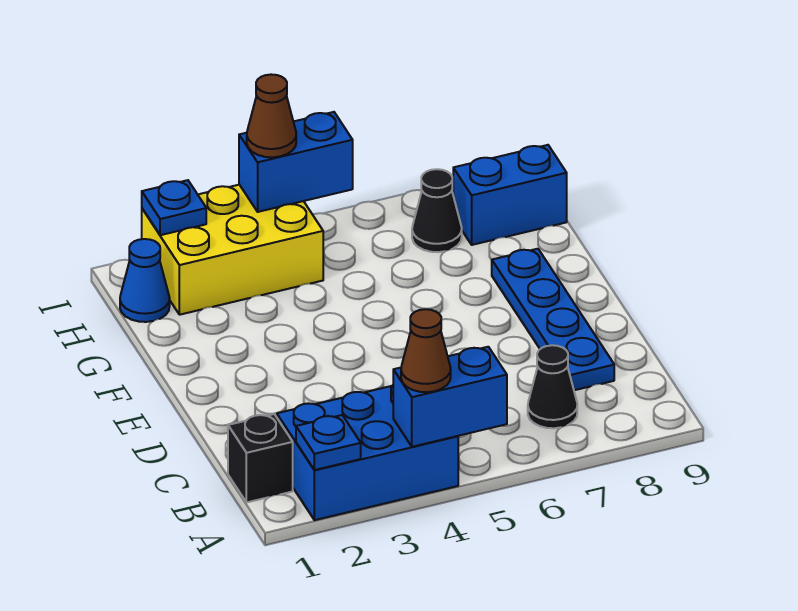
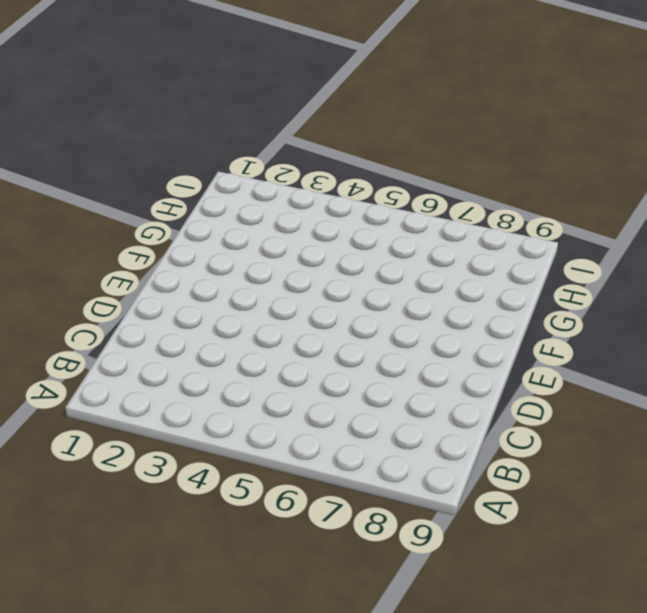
none -> blue brick A2:B4 level 1
none -> black brick B1 level 1
none -> black cone B7 level 1

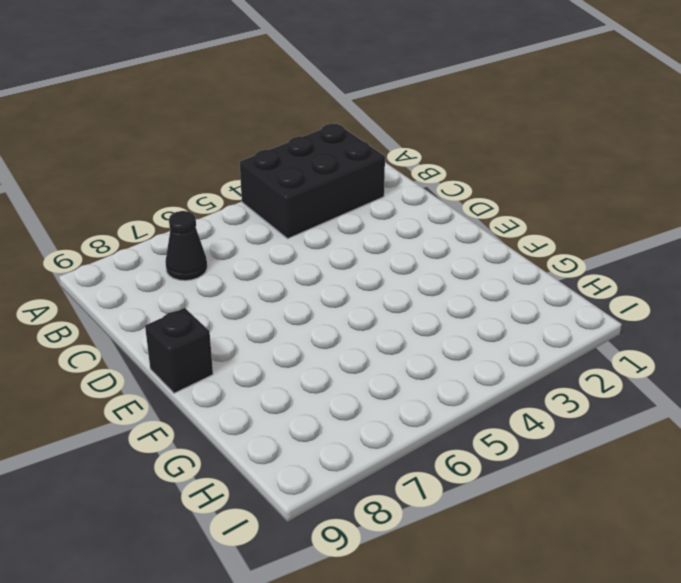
black brick A2:B4 level 1 -> blue brick A2:B4 level 1
black brick E9 level 1 -> black brick B1 level 1
none -> blue plate C8:F8 level 1
none -> blue cone H1 level 1
none -> yellow brick H2:I4 level 1

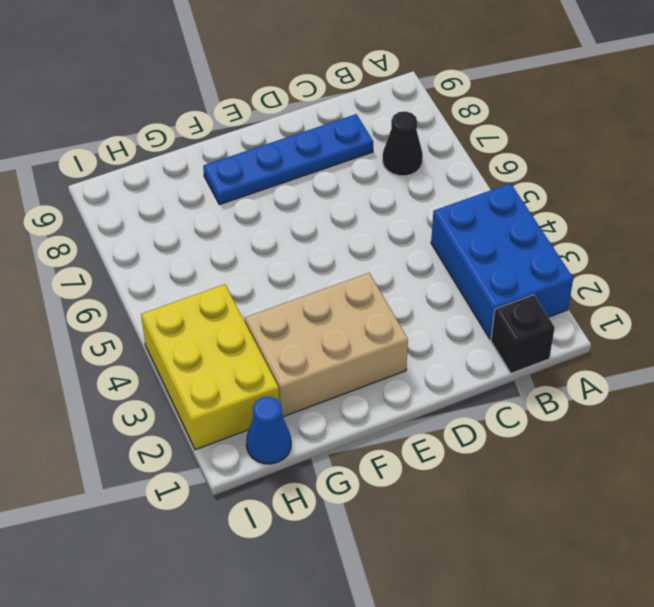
tan brick E2:G3 level 1 -> none
none -> black cone H7 level 1
none -> blue brick H8:H9 level 1
none -> blue plate A2 level 2

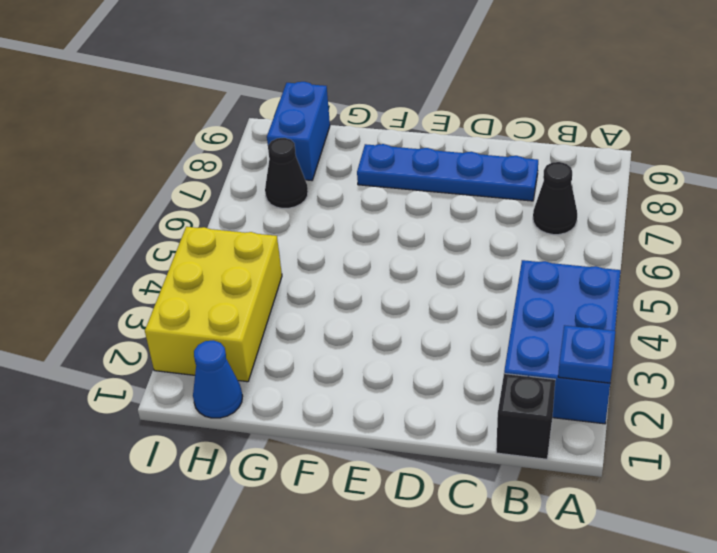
none -> blue brick A4:A5 level 2
none -> blue plate I2 level 2
none -> blue brick I4:I5 level 2

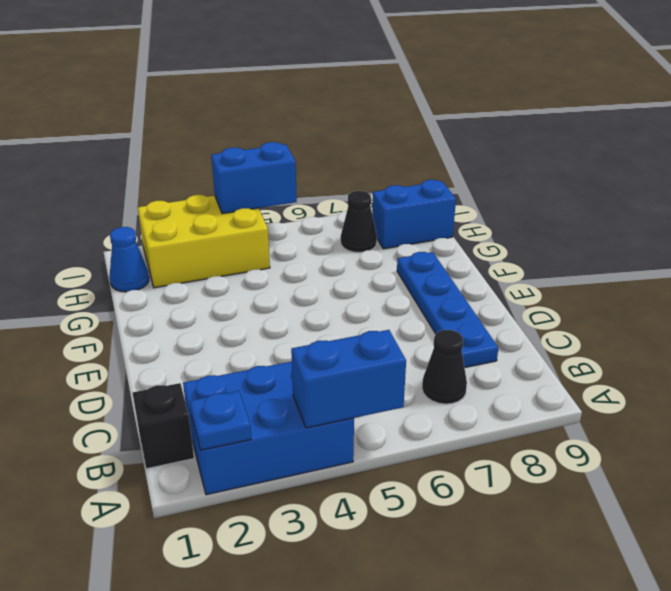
none -> blue plate I2 level 2
none -> brown cone A4 level 3
none -> brown cone I4 level 3

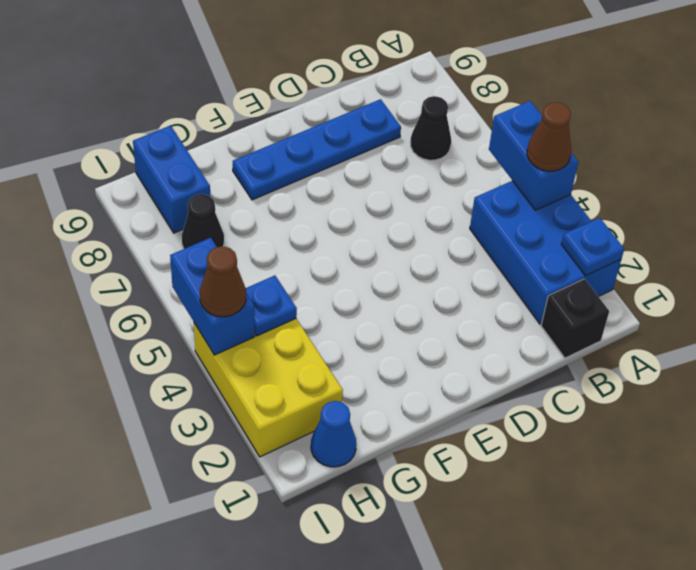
blue plate H4 level 2 -> blue plate I2 level 2

